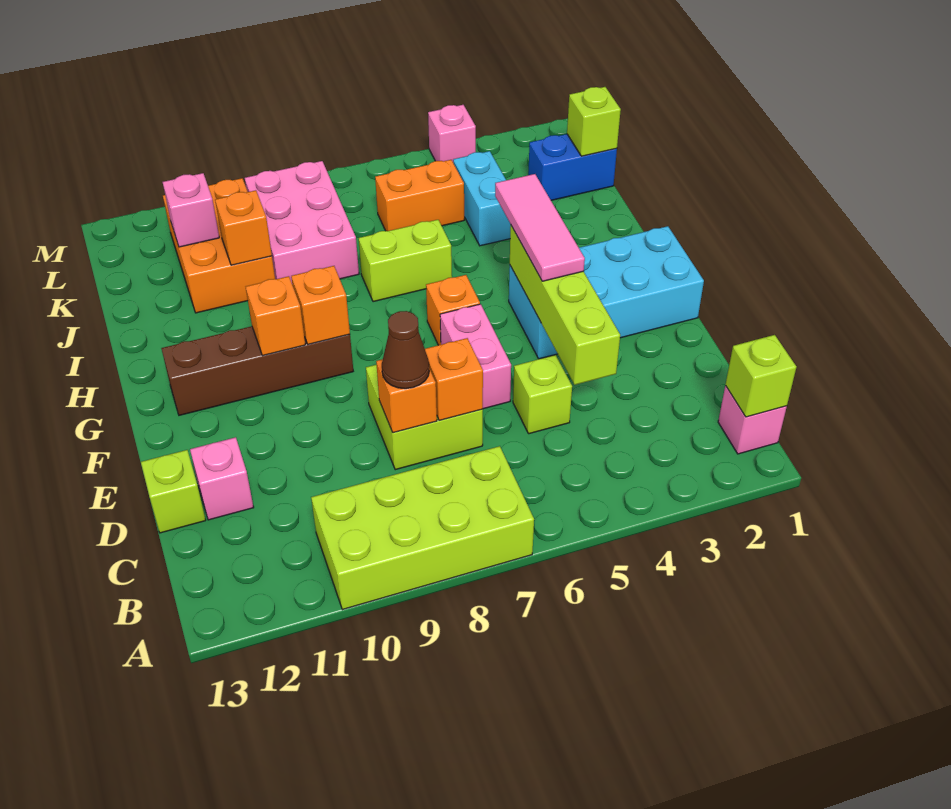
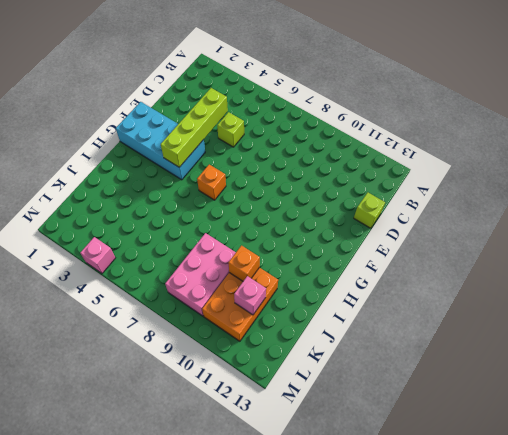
none -> lime brick A7:B10 level 1
none -> pink brick B1 level 1
none -> lime brick D7:E8 level 1

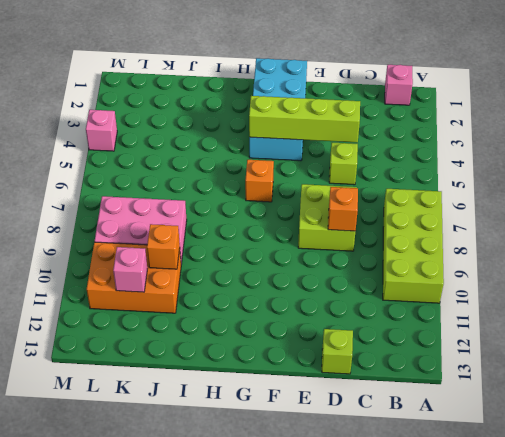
none -> pink brick D12 level 1
none -> pink brick E6:F6 level 1
none -> brown brick G9:G12 level 1

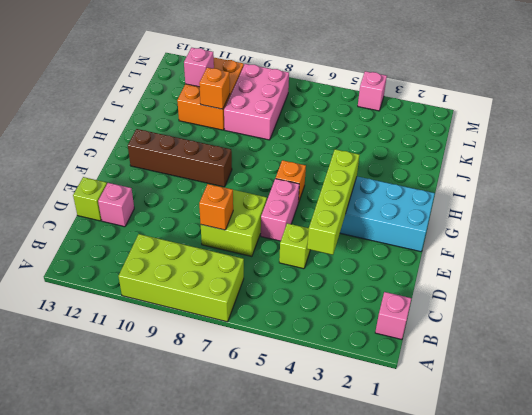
none -> lime brick I6:I7 level 1
none -> cyan brick J4:K4 level 1
none -> blue brick K1:K2 level 1

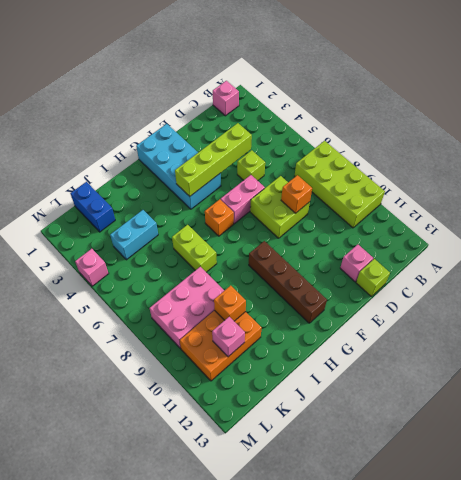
none -> orange brick K5:K6 level 1
none -> lime brick B1 level 2
none -> orange brick D7 level 2

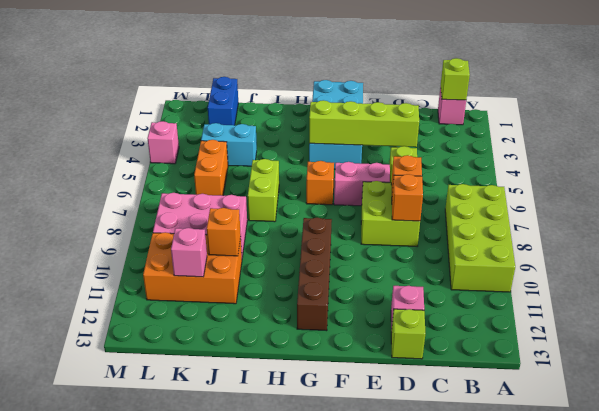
none -> orange brick G9 level 2
none -> orange brick G10 level 2
none -> lime brick K1 level 2

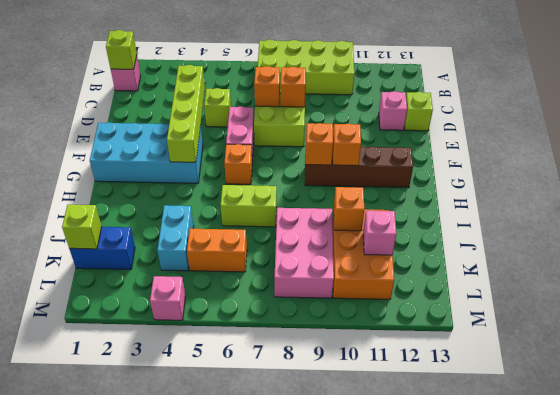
none -> brown cone D8 level 3
none -> pink tile F4:H4 level 3

